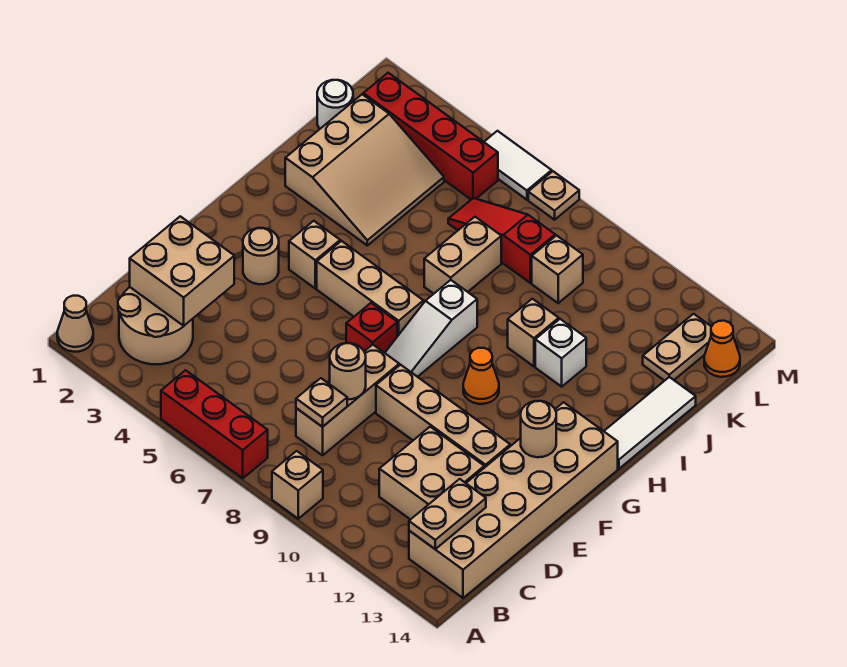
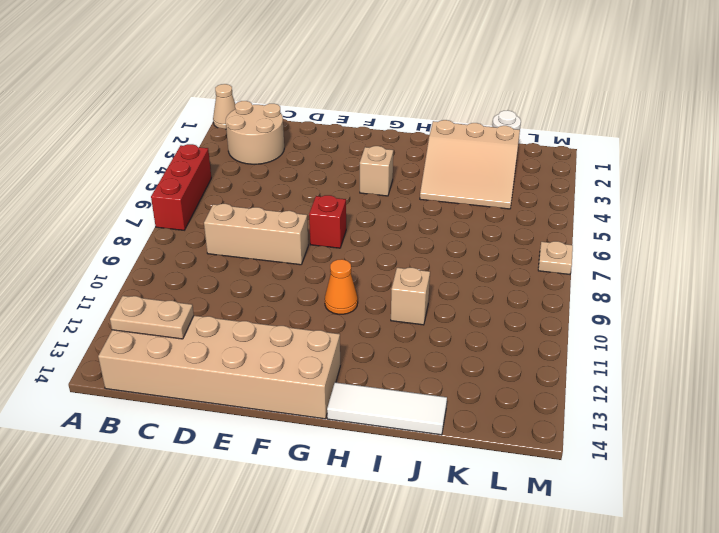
none -> tan brick A9 level 1
none -> tan brick C11:D12 level 1
none -> tan brick E9:E12 level 1
none -> tan round brick F3 level 1

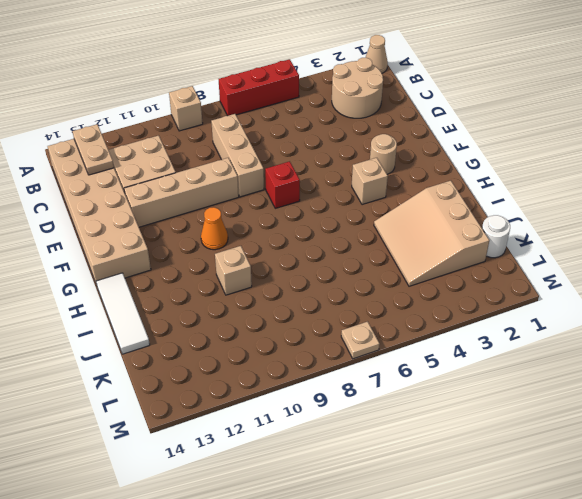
none -> white slope F8:H8 level 1 top H
none -> tan brick G5:G7 level 1
none -> tan brick I7:J7 level 1
none -> white brick I11 level 1

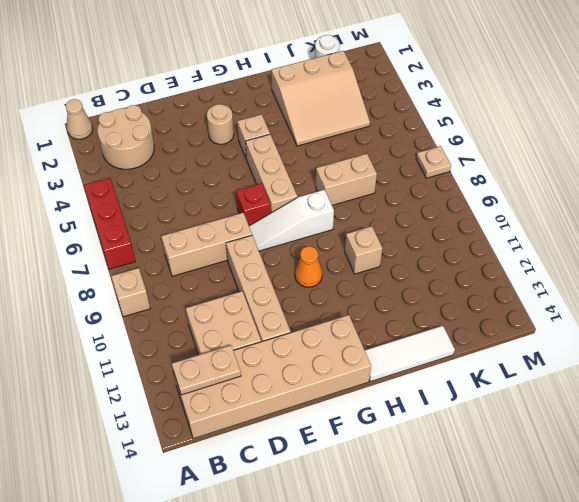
none -> white brick I11 level 1
none -> red slope K6:K8 level 1 top 8
none -> tan brick K9 level 1
none -> tan plate K13:L13 level 1

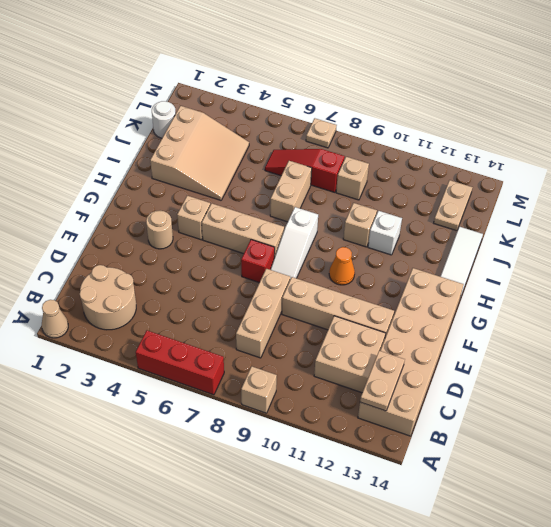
none -> red brick L2:L5 level 1
none -> orange cone L14 level 1
none -> white tile M5:M6 level 1
none -> tan brick C2:D3 level 2

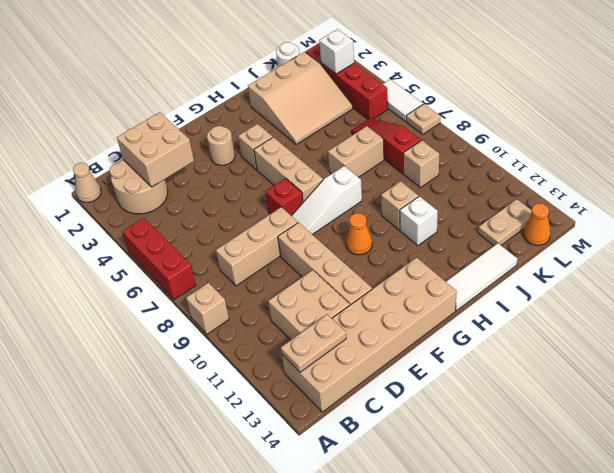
white brick L3 level 2 -> none
none -> tan plate C8 level 2
none -> tan round brick D8 level 2
none -> tan round brick F13 level 2

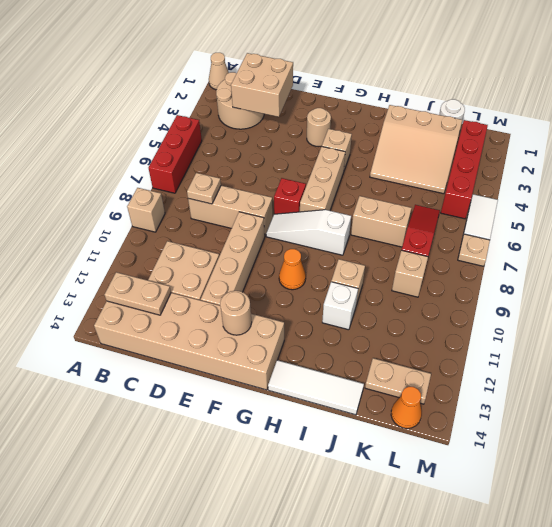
none -> tan round brick D8 level 2

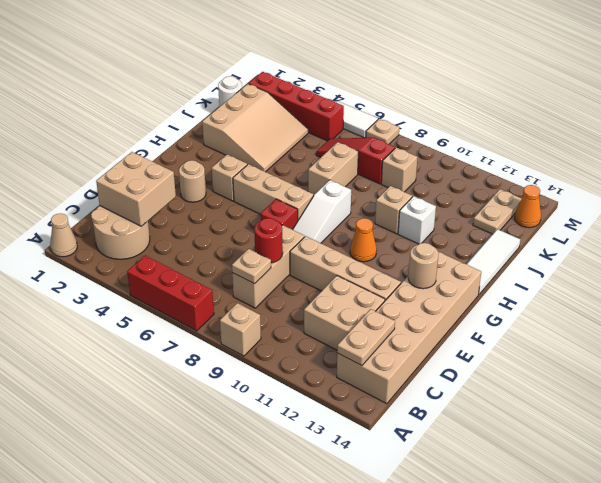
red round brick D8 level 2 -> tan round brick D8 level 2

